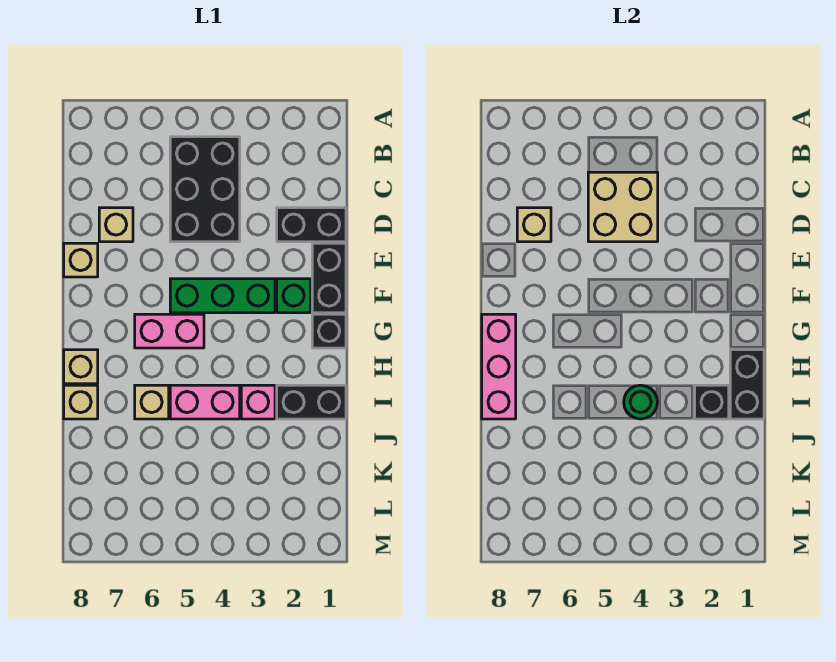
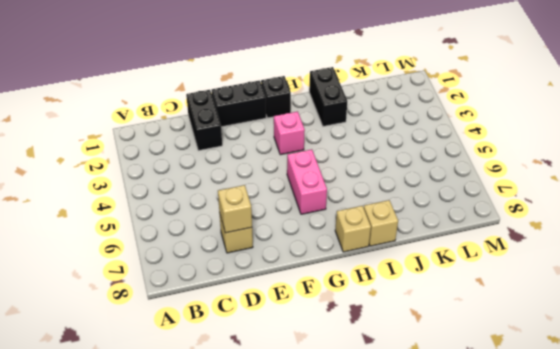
pink brick G3 level 1 -> pink brick I3 level 1
none -> black brick B4:D5 level 1
none -> tan brick E8 level 1
none -> green brick F2 level 1

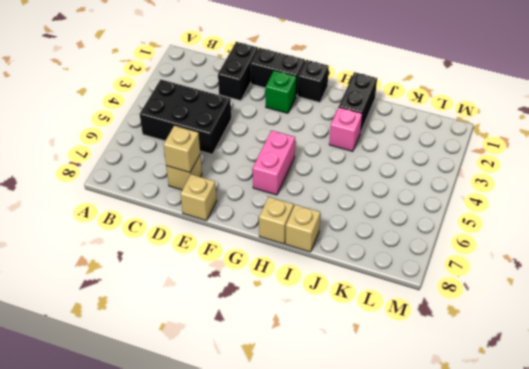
none -> green brick F3:F5 level 1
none -> pink brick I4:I5 level 1
none -> tan brick I6 level 1

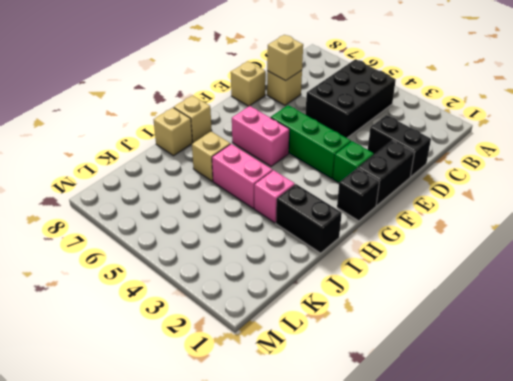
none -> tan brick C4:D5 level 2
none -> pink brick G8:I8 level 2
none -> black brick H1:I1 level 2

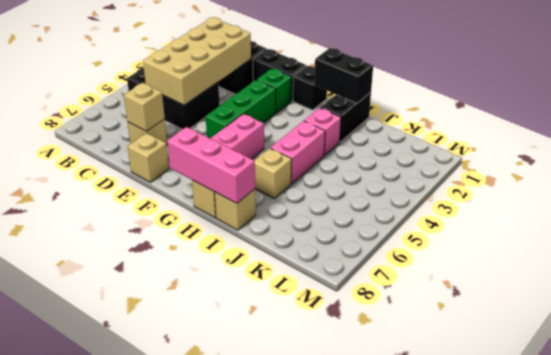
tan brick C2:D5 level 2 -> tan brick C4:D5 level 2
none -> black brick I2 level 2
none -> green round brick I4 level 2

